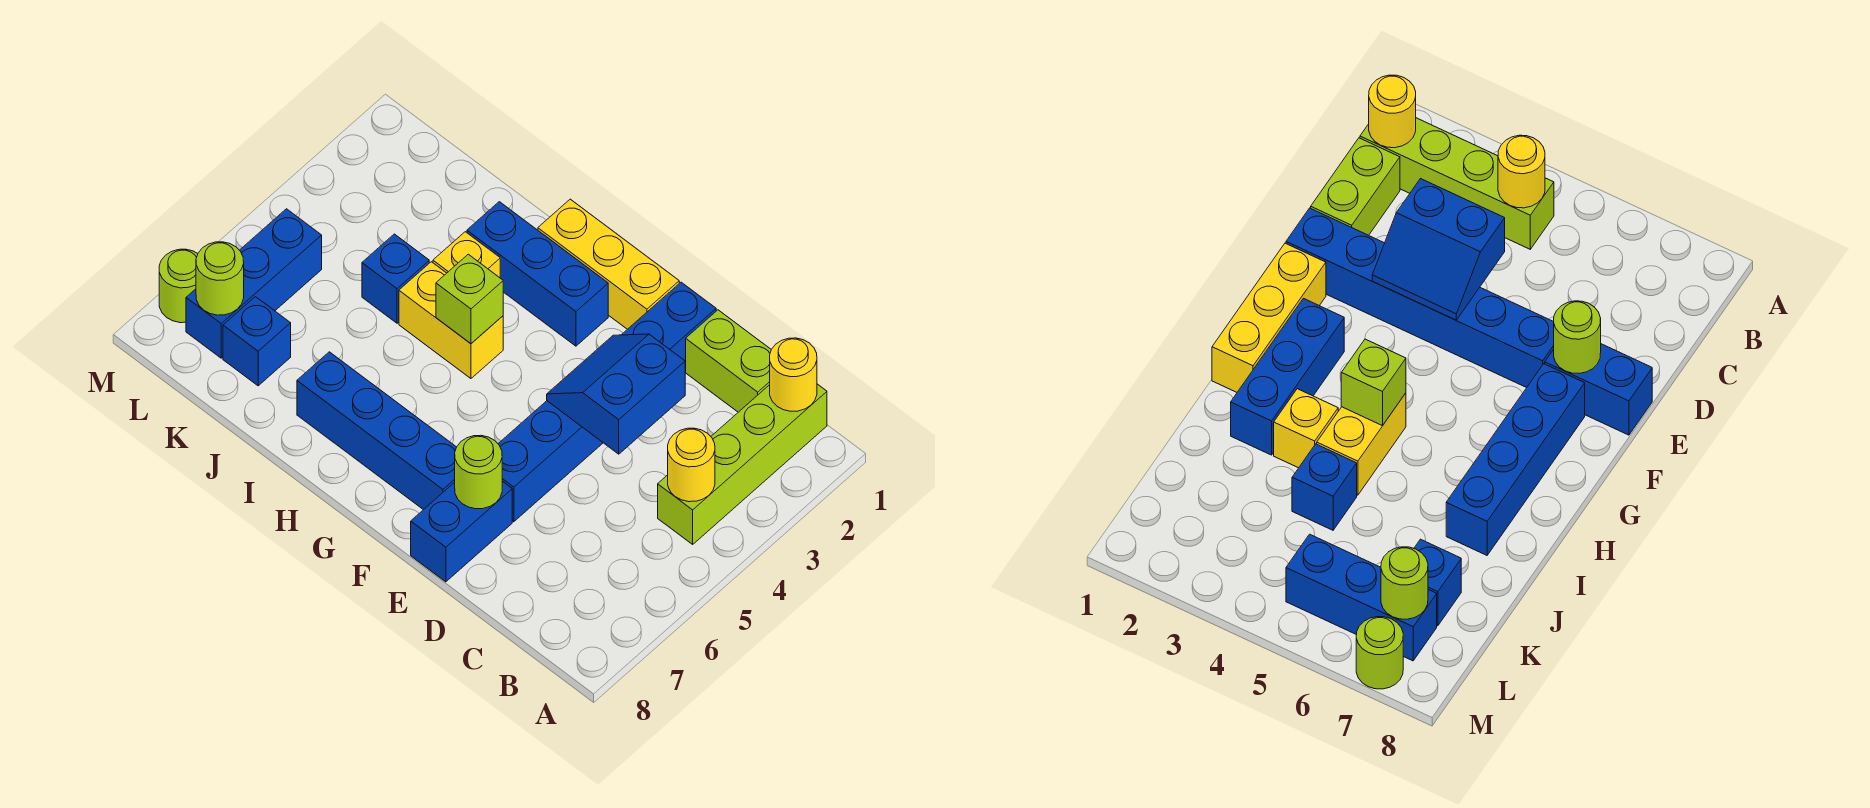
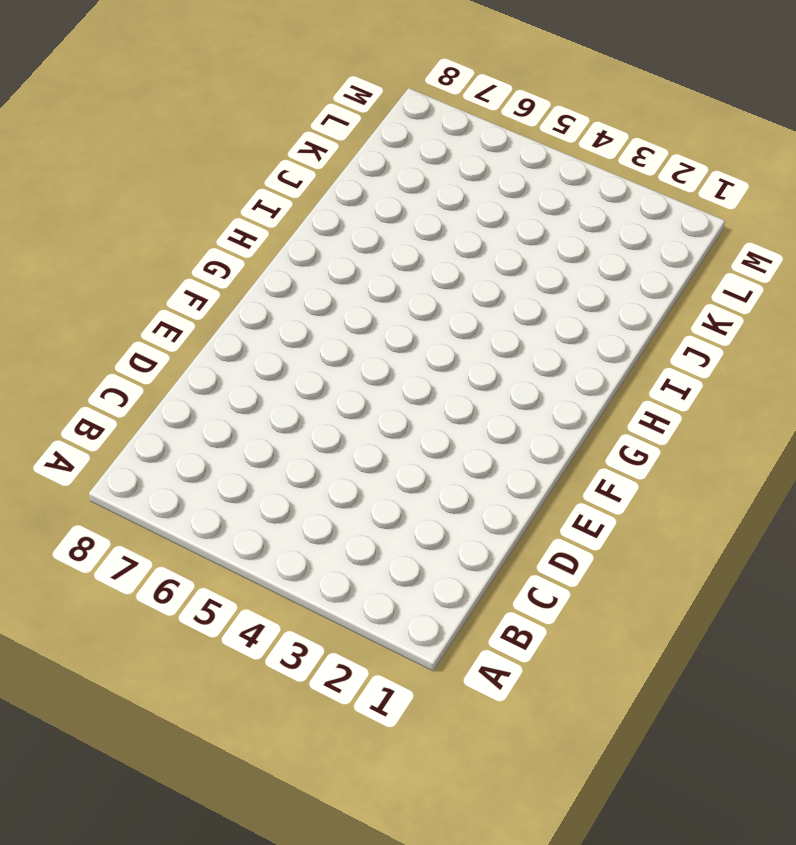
none -> lime brick B1:B4 level 1
none -> lime brick C1:D1 level 1
none -> blue brick E1:E6 level 1

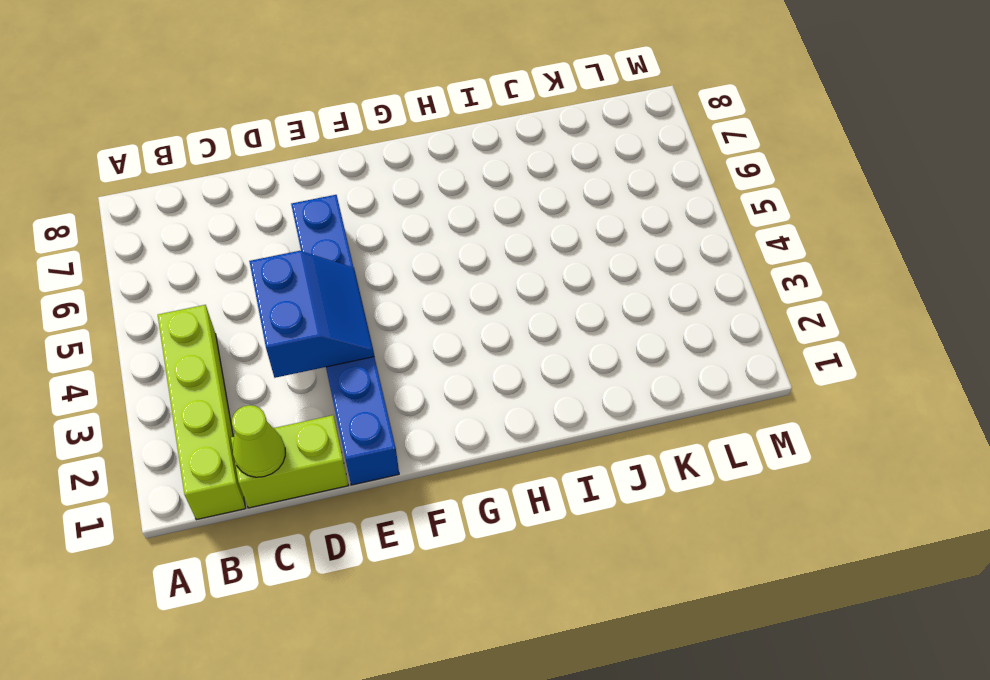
lime cone C1 level 2 -> none
none -> blue brick E7:E8 level 1
none -> yellow brick F1:H1 level 1
none -> blue brick F7:I7 level 1

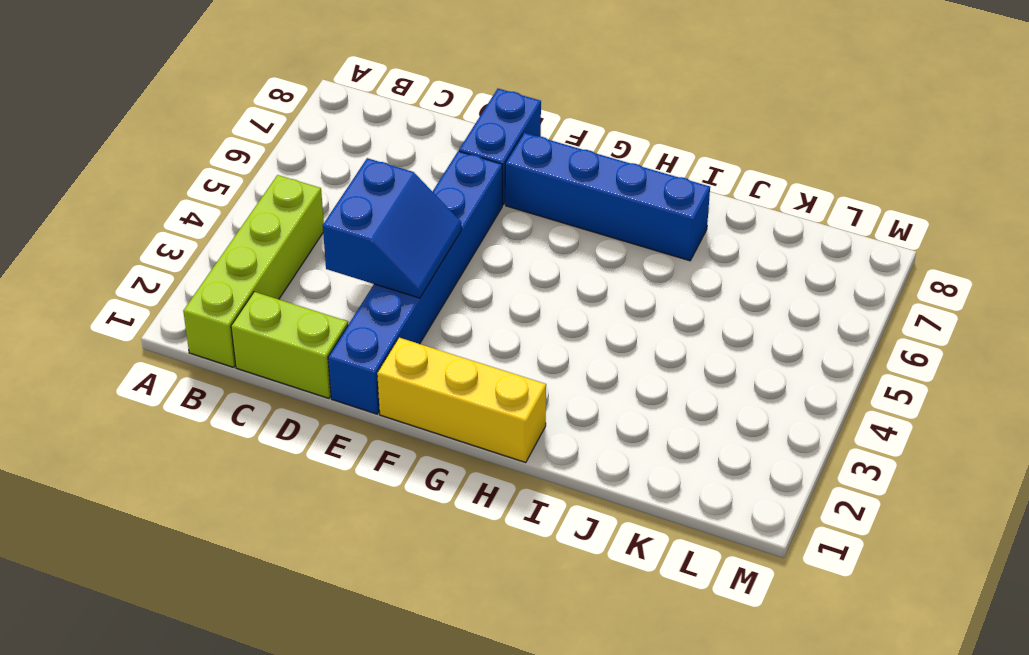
none -> blue brick G2:I2 level 1
none -> yellow brick H4:I4 level 1
none -> yellow brick I3 level 1

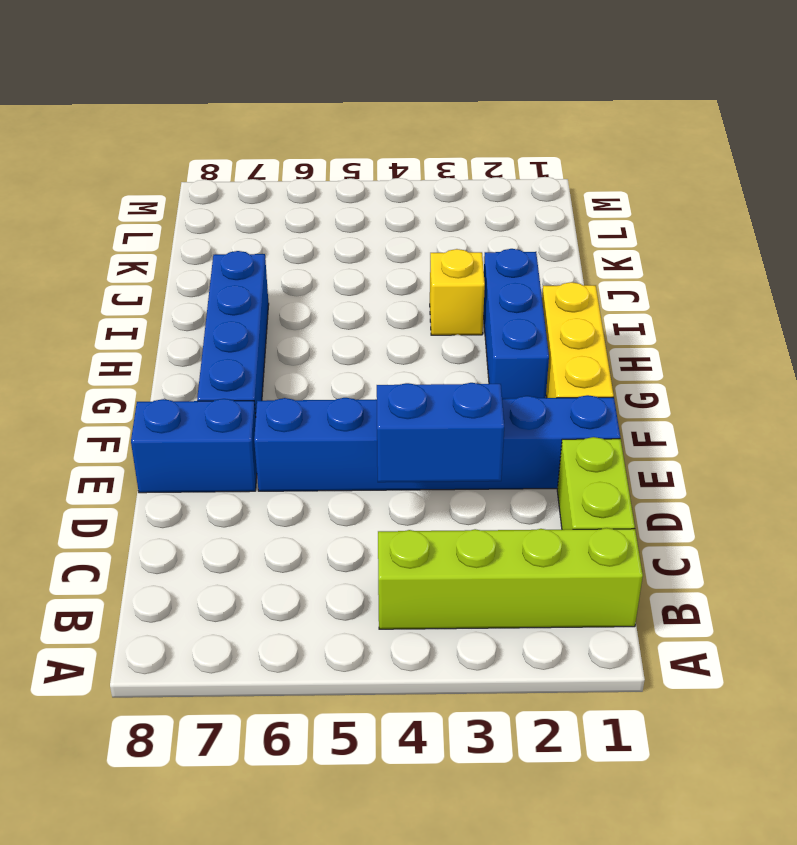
none -> yellow brick H4:I4 level 1
none -> blue brick J4 level 1
none -> blue brick K7 level 1

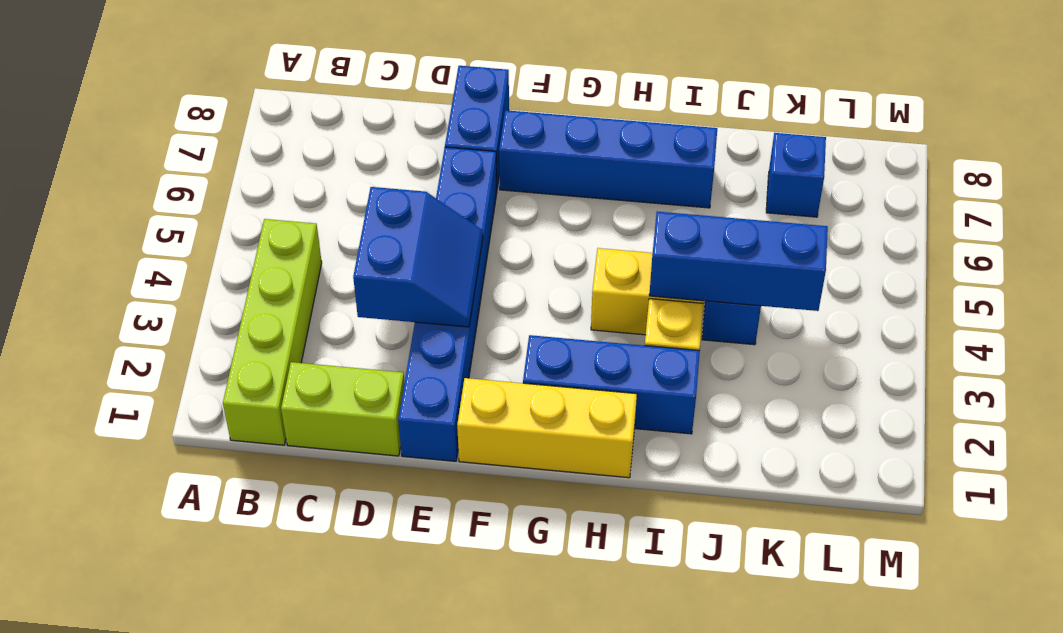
blue brick I4:K4 level 2 -> blue brick L5:L7 level 1
none -> lime round brick M7 level 1
none -> yellow round brick B1 level 2
none -> yellow round brick B4 level 2

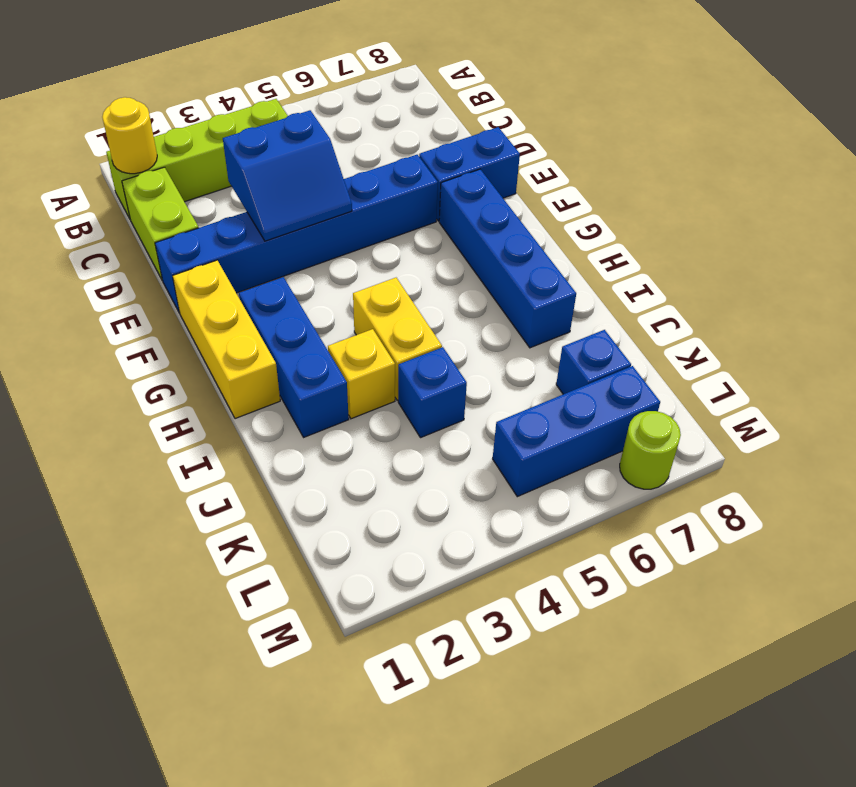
none -> yellow round brick B4 level 2
none -> lime round brick E7 level 2
none -> lime brick H4 level 2

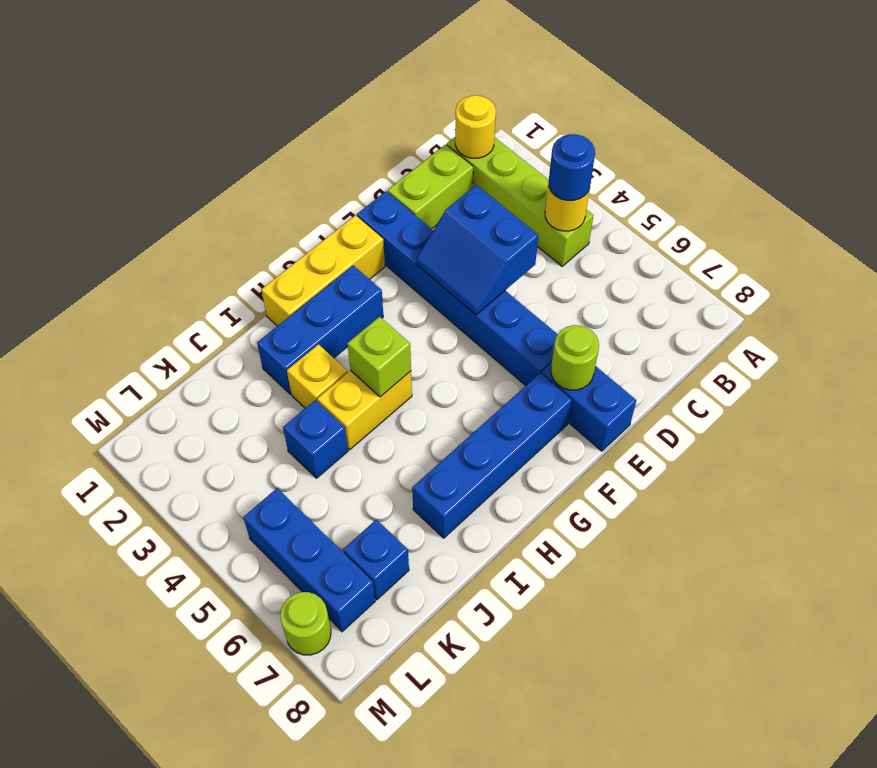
blue round brick B4 level 3 -> none
none -> lime round brick L7 level 2

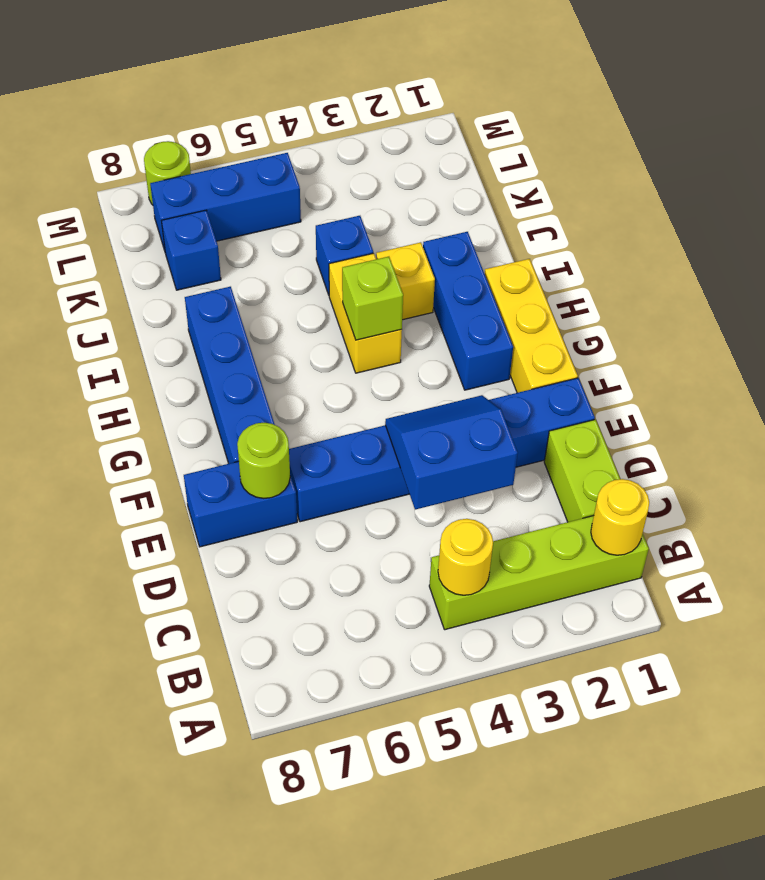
none -> lime round brick L7 level 2

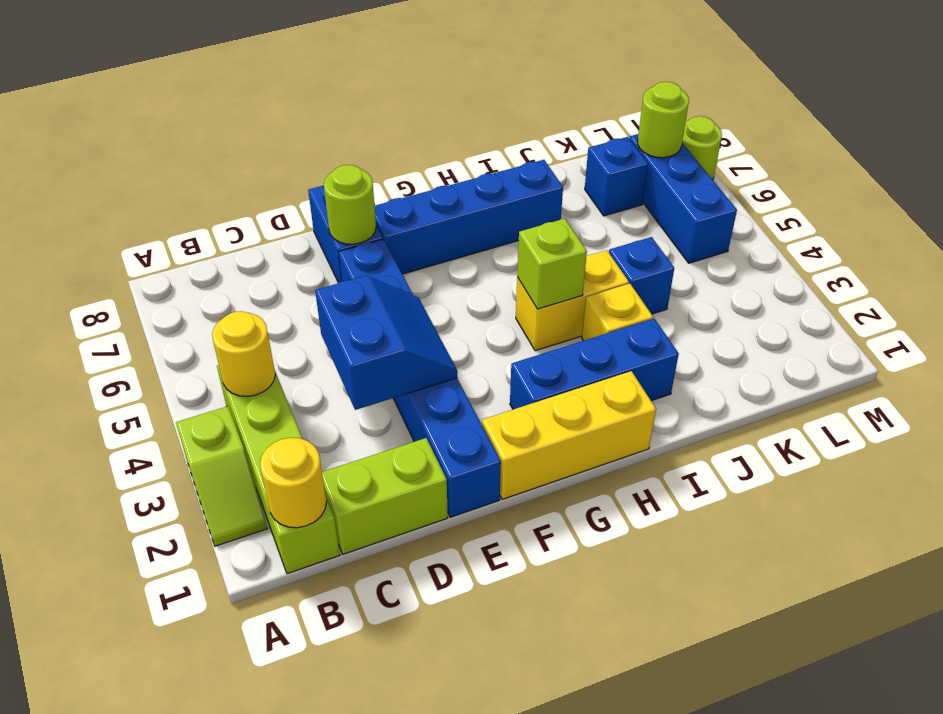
lime slope A2:A3 level 1 top 3 -> none

